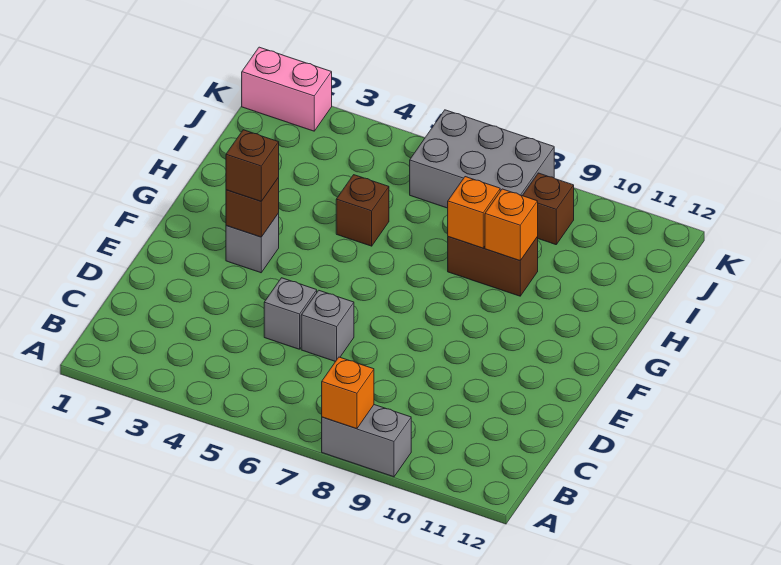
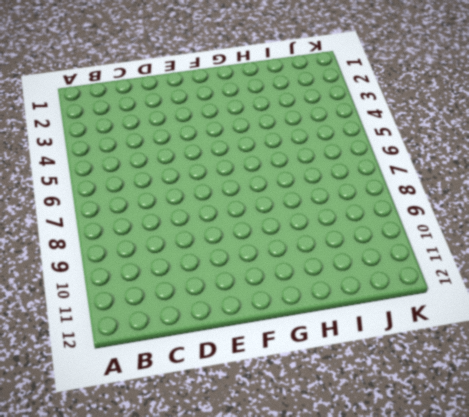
none -> grey brick A8:A9 level 1
none -> grey brick D5 level 1
none -> grey brick D6 level 1

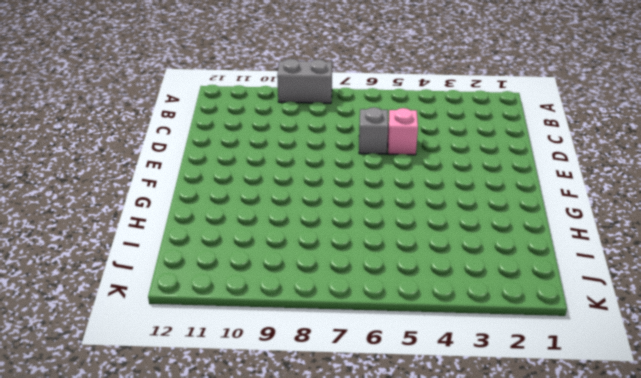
pink brick D5 level 1 -> grey brick D5 level 1
none -> grey brick F3 level 1
none -> brown brick H5 level 1
none -> brown brick H8:H9 level 1

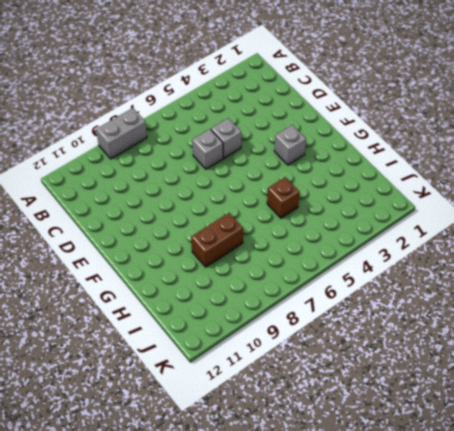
none -> grey brick J6:K8 level 1
none -> brown brick J9 level 1
none -> pink brick K1:K2 level 1

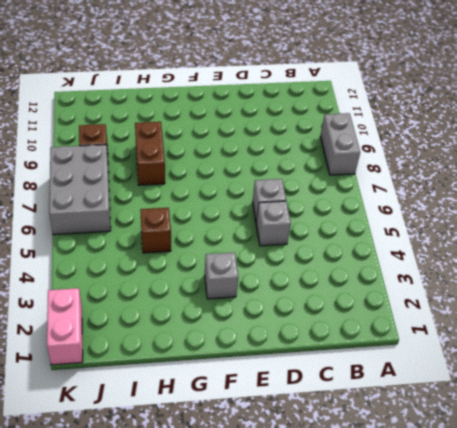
none -> orange brick A8 level 2
none -> brown brick F3 level 2
none -> orange brick H8 level 2

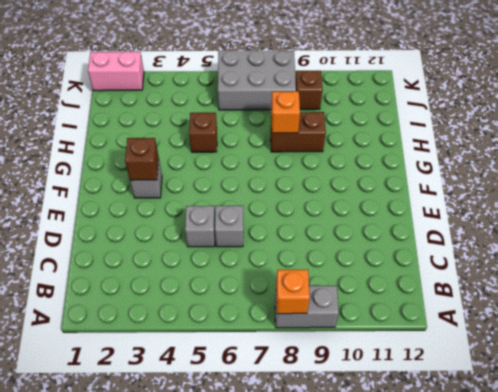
none -> orange brick H9 level 2
none -> brown brick F3 level 3

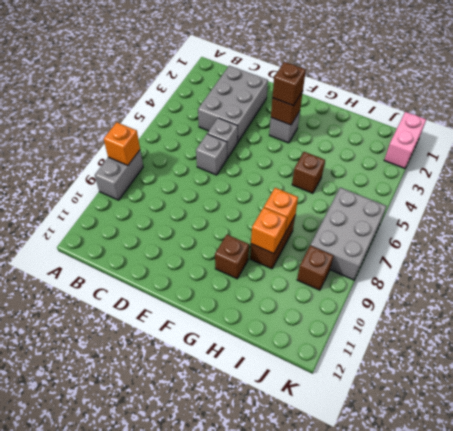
grey brick C2:D4 level 1 -> none
brown brick G10 level 1 -> none

